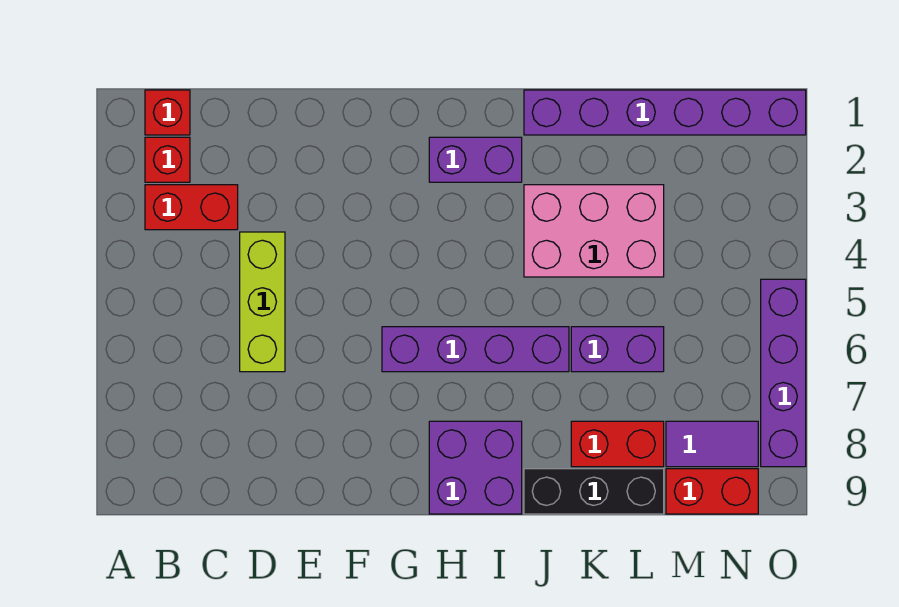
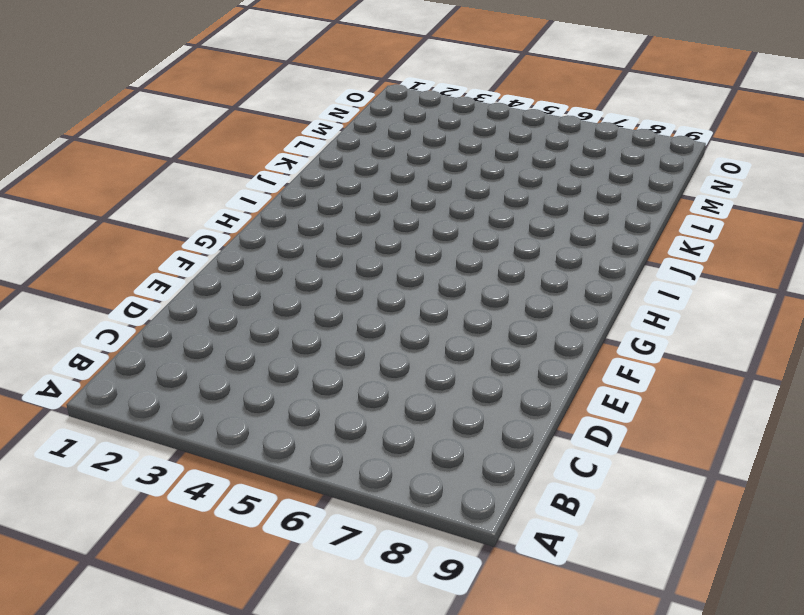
none -> red brick B1 level 1
none -> red brick B2 level 1
none -> red brick B3:C3 level 1

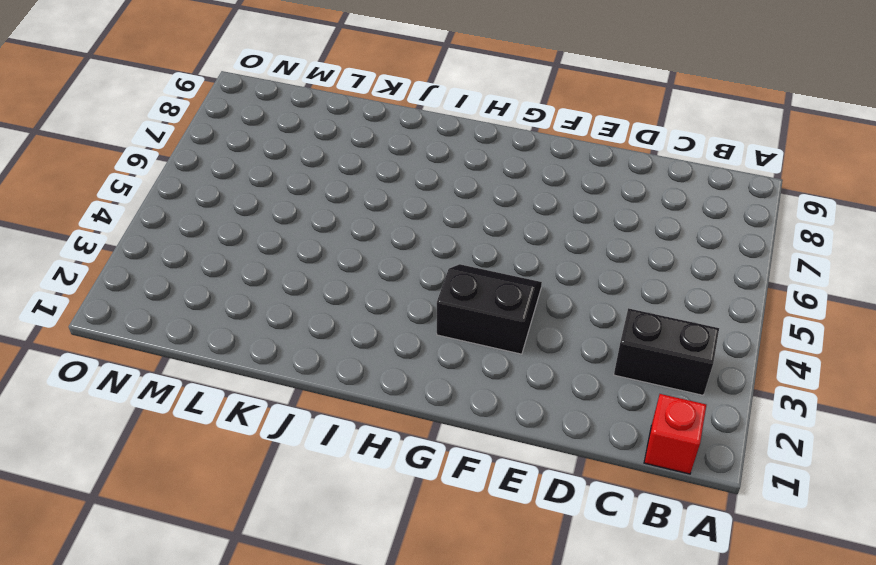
black brick B3:C3 level 1 -> red brick B3:C3 level 1
black slope F3:G4 level 1 top 3 -> none
none -> red brick B2 level 1
none -> lime brick D4:D6 level 1
none -> purple brick G6:J6 level 1

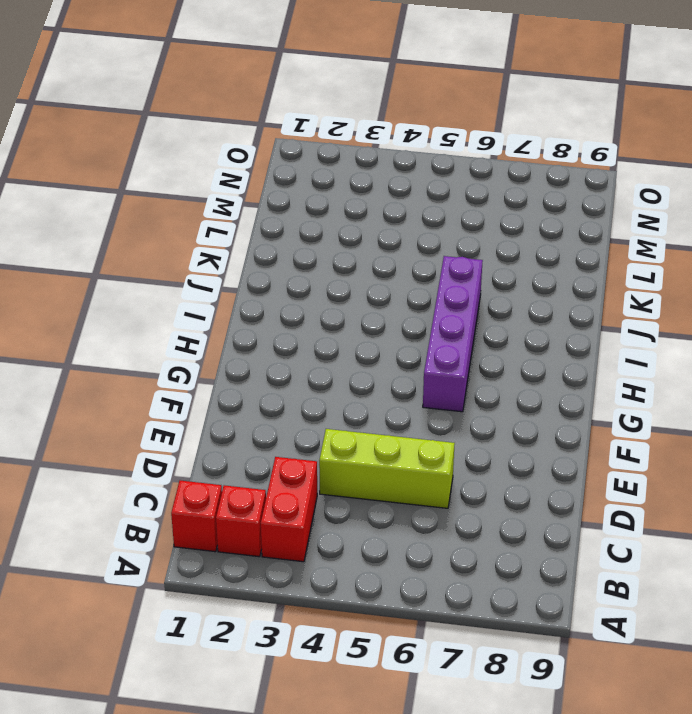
none -> purple brick H2:I2 level 1
none -> purple brick H8:I9 level 1
none -> purple brick J1:O1 level 1

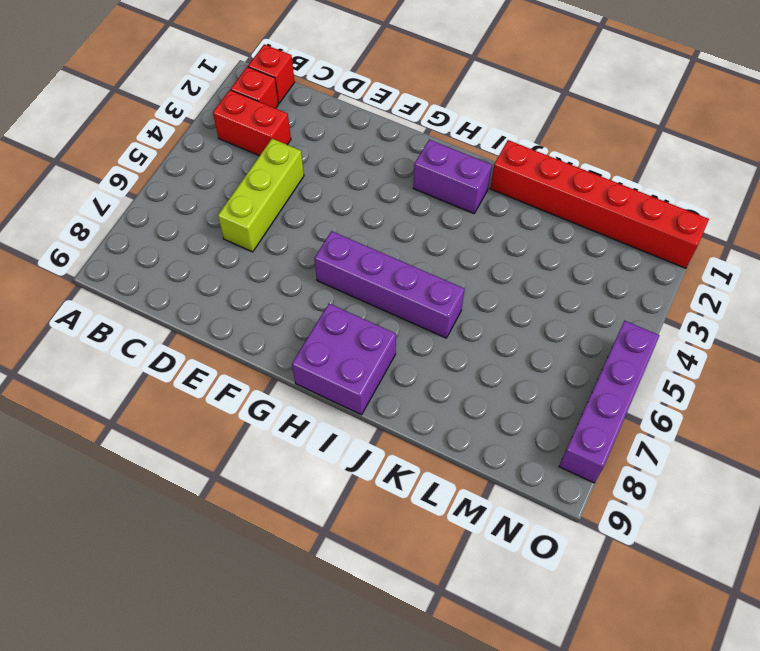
red brick J1:O1 level 1 -> purple brick J1:O1 level 1
none -> pink brick J3:L4 level 1
none -> black brick J9:L9 level 1
none -> purple brick K6:L6 level 1

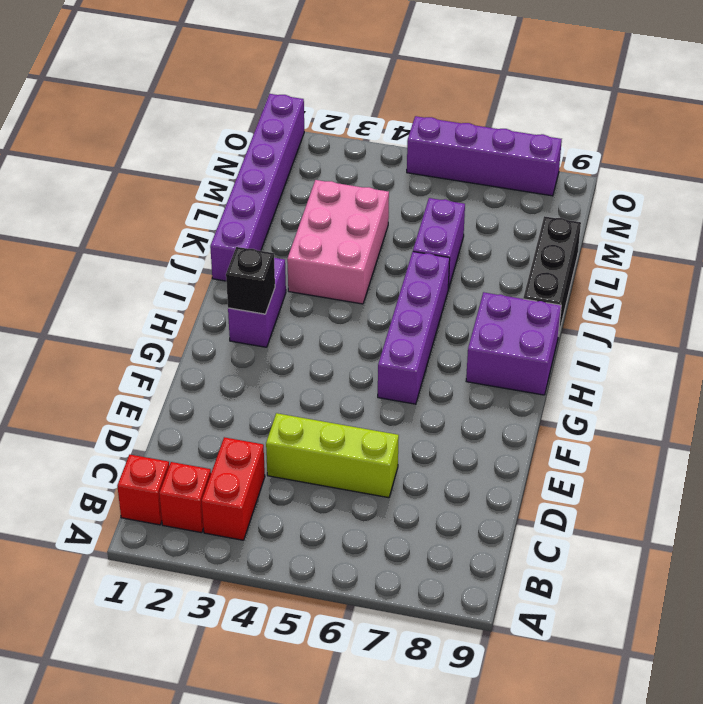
black brick H2 level 2 -> none
none -> red brick K8:L8 level 1
none -> purple tile M8:N8 level 1
none -> red brick M9:N9 level 1

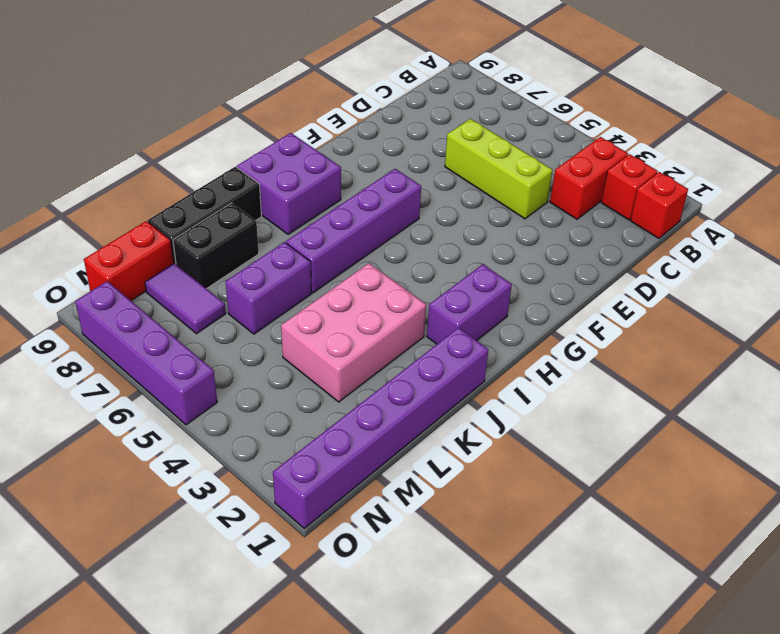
black brick K8:L8 level 1 -> red brick K8:L8 level 1
purple tile M7:M8 level 1 -> purple tile M8:N8 level 1

